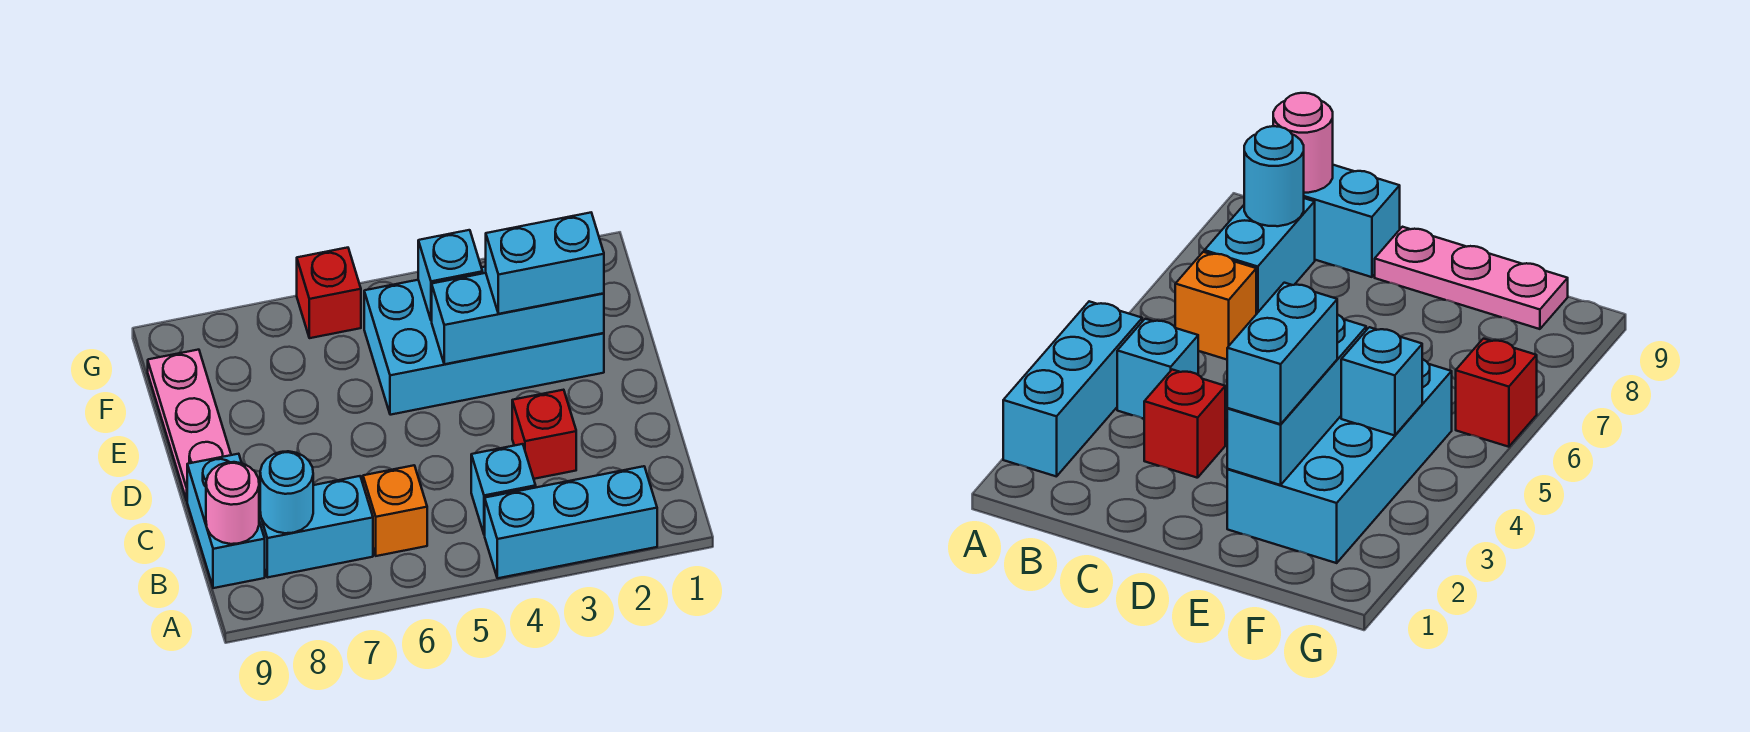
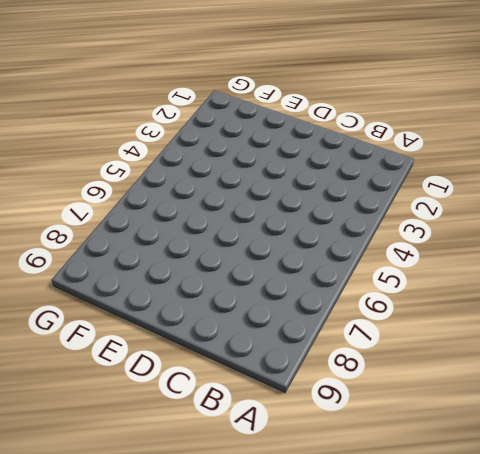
none -> cyan brick A2:A4 level 1
none -> cyan brick B4 level 1
none -> orange brick B6 level 1

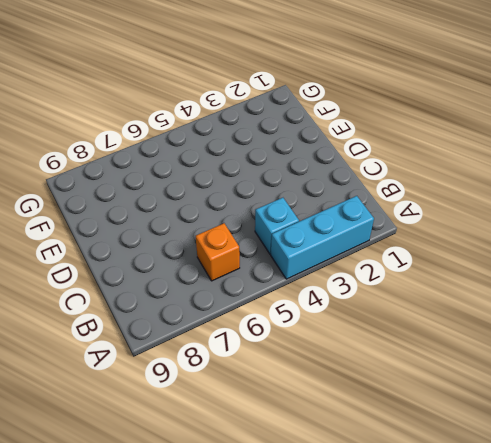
none -> cyan brick B7:B8 level 1
none -> cyan brick B9:C9 level 1
none -> red brick C3 level 1

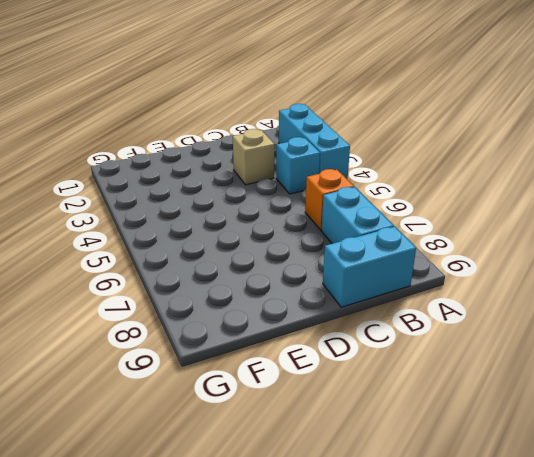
tan brick C3 level 1 -> red brick C3 level 1
none -> pink plate D9:F9 level 1
none -> cyan brick E2:F5 level 1
none -> red brick G6 level 1

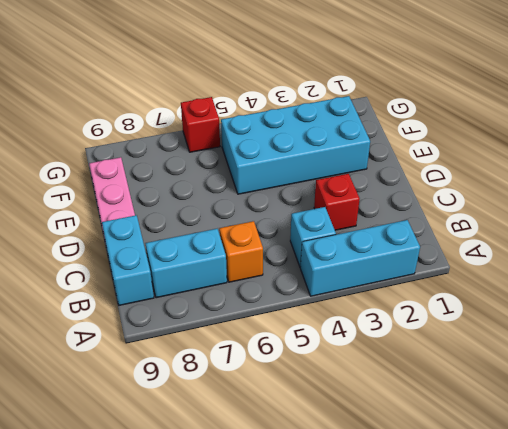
none -> cyan round brick B8 level 2
none -> pink round brick B9 level 2
none -> cyan brick E2:E4 level 2

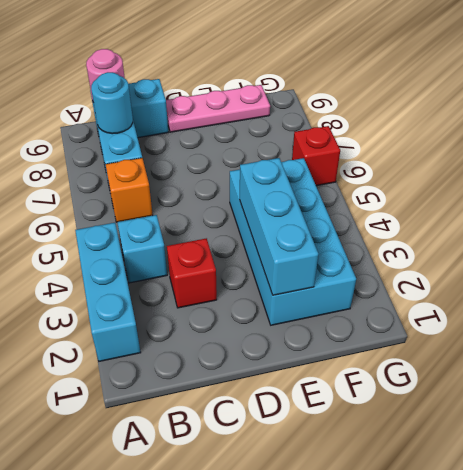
none -> cyan brick F4 level 2
none -> cyan brick E2:E3 level 3

